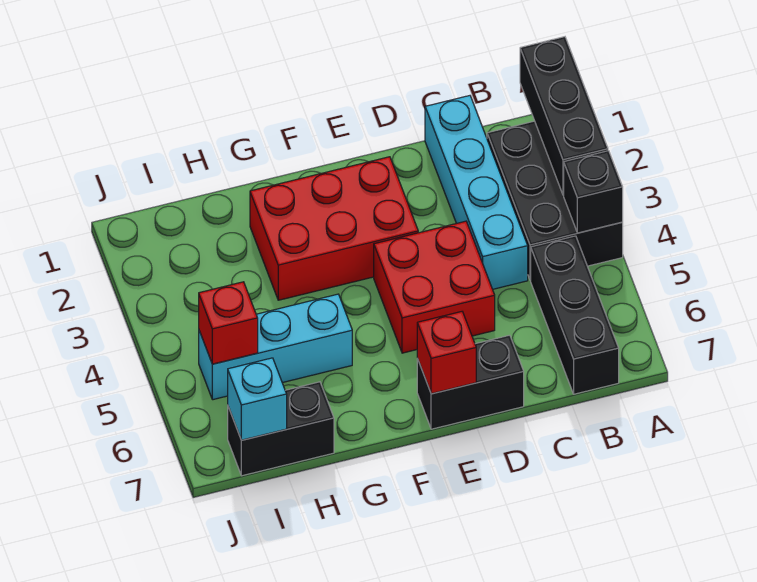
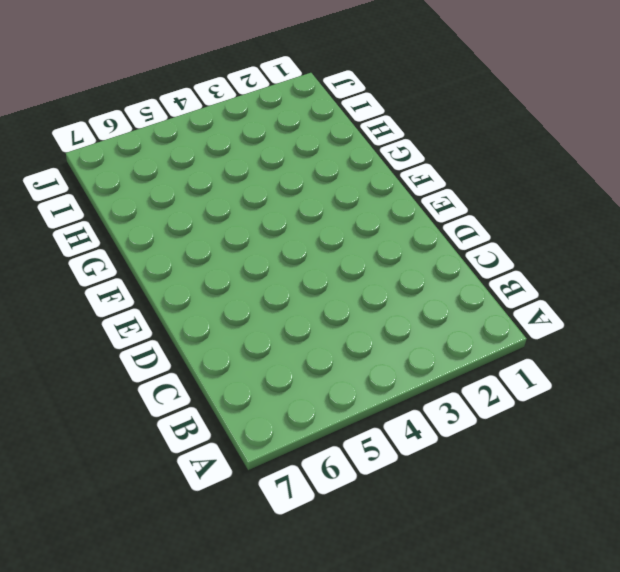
none -> black brick A2:B4 level 1
none -> black brick B5:B7 level 1
none -> cyan brick C1:C4 level 1

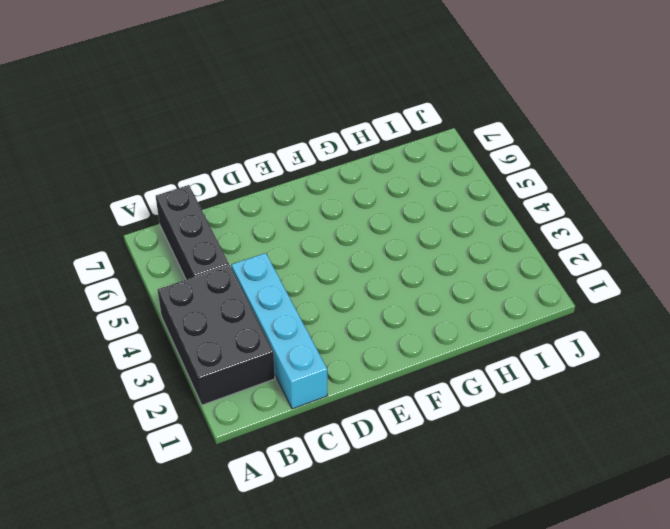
none -> red brick D4:E5 level 1
none -> black brick D7:E7 level 1
none -> red brick E2:G3 level 1

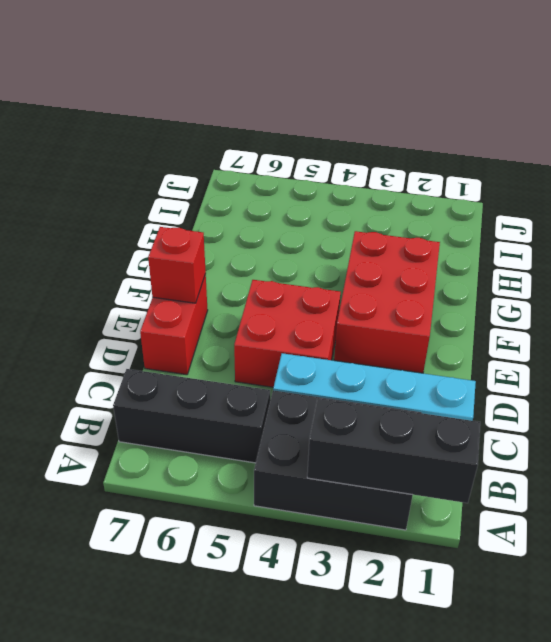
red brick D7:E7 level 1 -> black brick D7:E7 level 1
none -> cyan brick G5:I5 level 1
none -> black brick H7:I7 level 1
none -> black brick A4 level 2

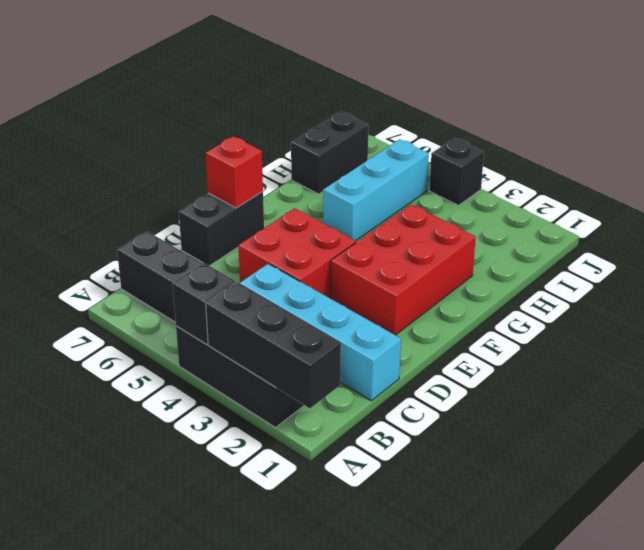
black brick J4 level 1 -> none
none -> red brick I5 level 2
none -> cyan brick I7 level 2

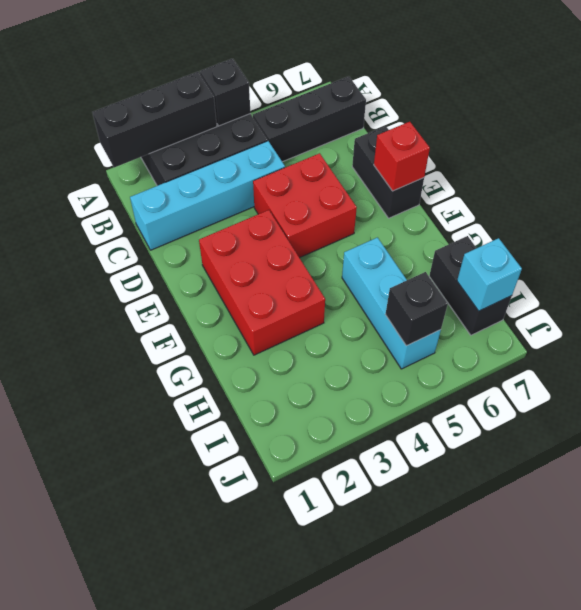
black brick I5 level 2 -> red brick I5 level 2

